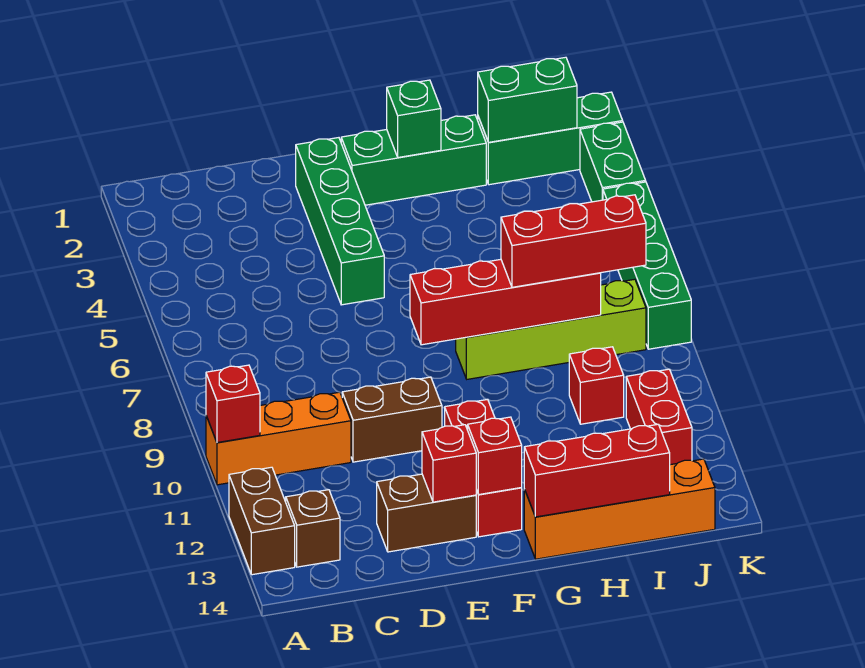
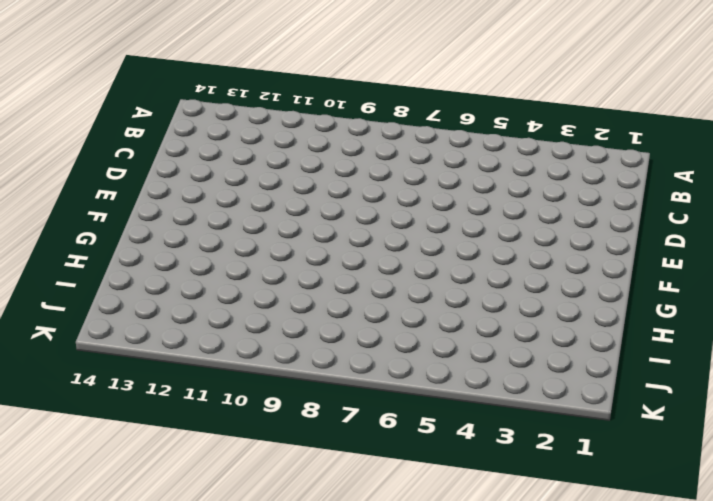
none -> orange brick A10:C10 level 1
none -> brown brick A12:A13 level 1
none -> brown brick B13 level 1

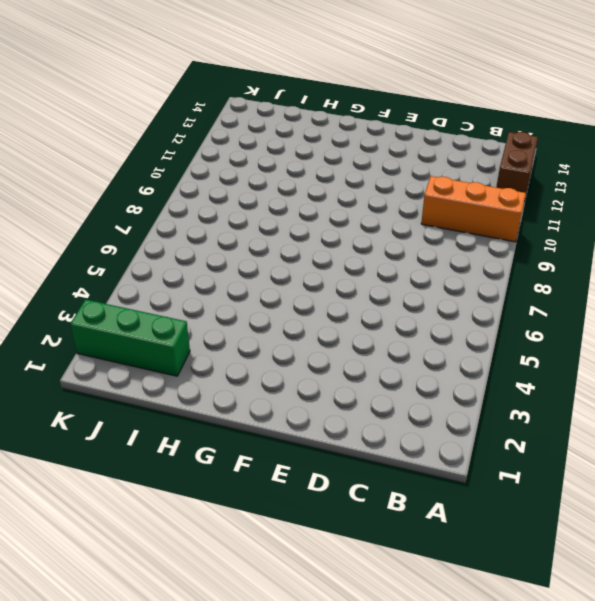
none -> brown brick B13 level 1
none -> brown brick D10:E10 level 1
none -> brown brick D13:E13 level 1

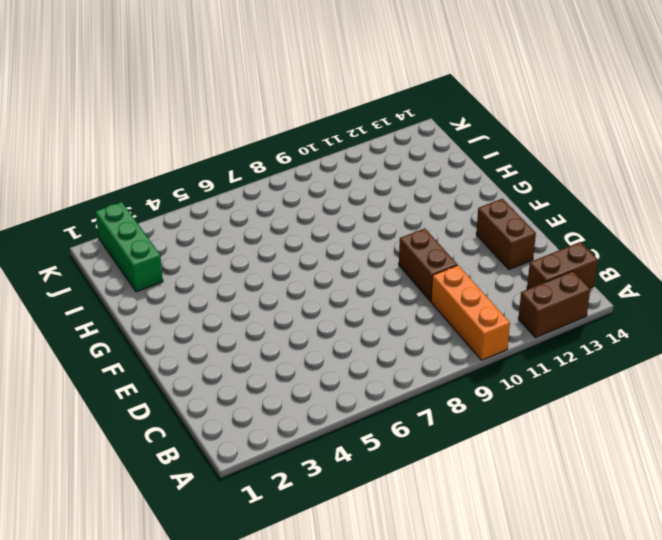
brown brick B13:B14 level 1 -> brown brick B13 level 1
none -> green brick E2:E5 level 1
none -> green brick F2:H2 level 1
none -> red brick F11:F13 level 1

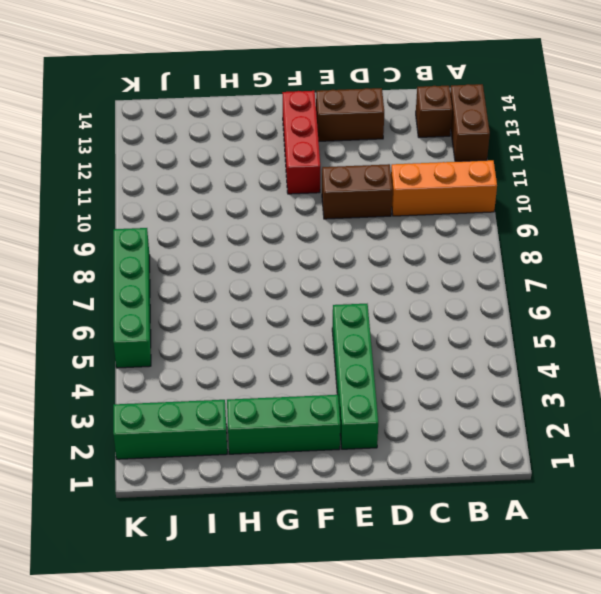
none -> lime brick G8:J8 level 1
none -> orange brick G14:J14 level 1
none -> red brick I10 level 1

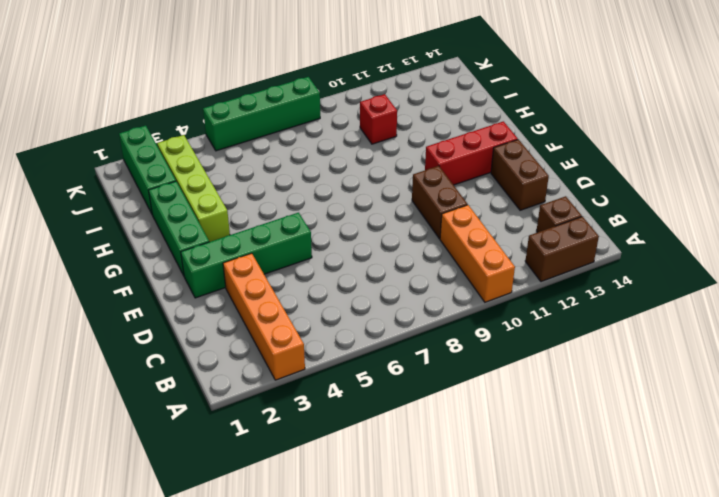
orange brick A3:D3 level 1 -> orange brick G14:J14 level 1
lime brick G3:J3 level 1 -> lime brick G8:J8 level 1
none -> red brick J11:J12 level 1
none -> green brick K3:K4 level 1
none -> red brick A10 level 2

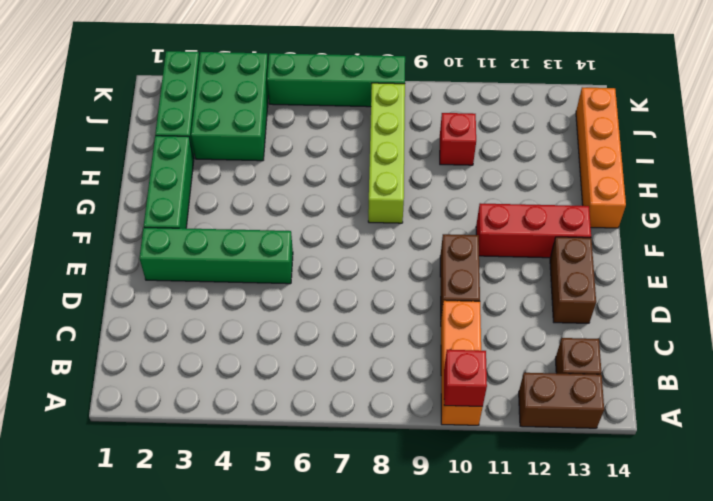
green brick I3:K4 level 1 -> green brick K3:K4 level 1
none -> red brick J11:J12 level 1
none -> red brick E13 level 2
none -> red brick F8:I8 level 2

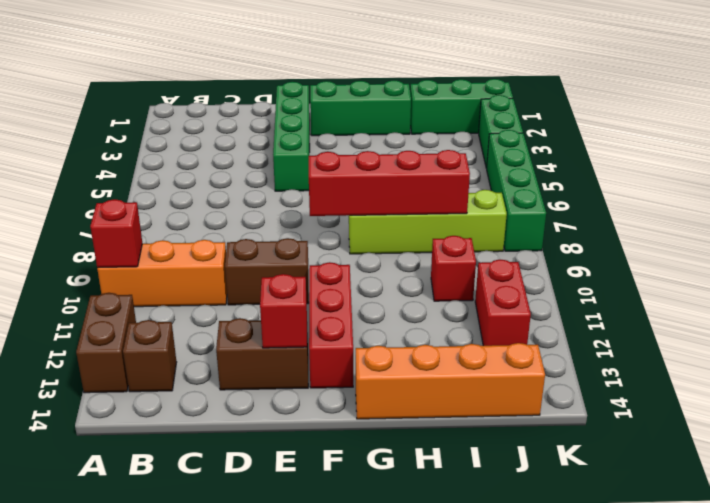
none -> red brick F13 level 2
none -> green brick G2 level 2
none -> red brick G14:I14 level 2

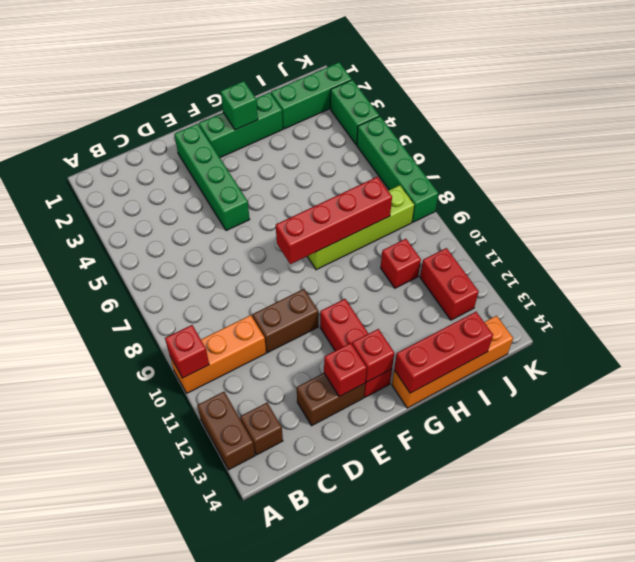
none -> green brick I2:J2 level 2
none -> red brick H8:J8 level 3

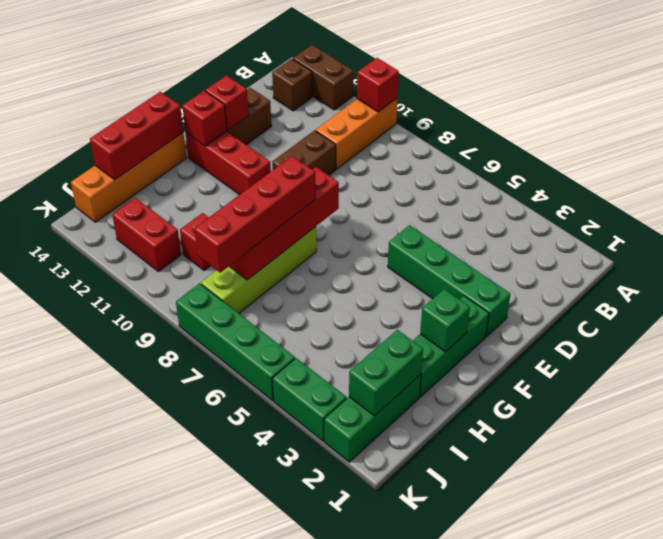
red brick G8:J8 level 3 -> red brick H8:J8 level 3

